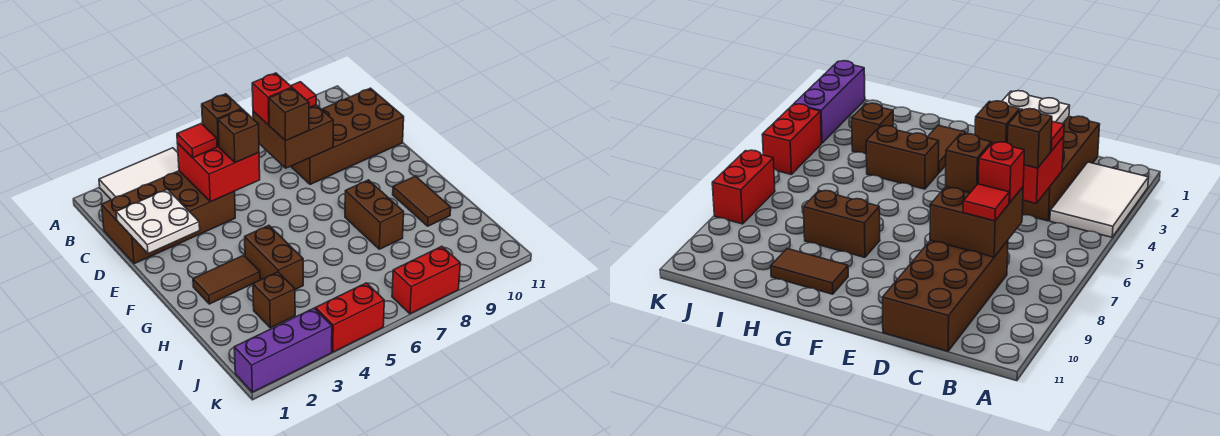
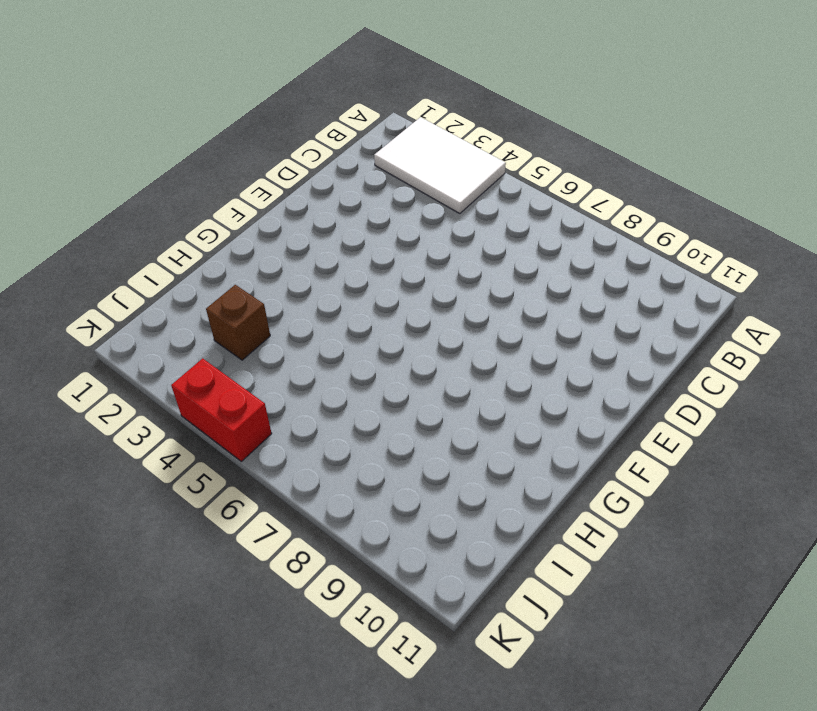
none -> brown brick C1:D4 level 1
none -> brown brick C8:D11 level 1
none -> brown tile G2:G3 level 1

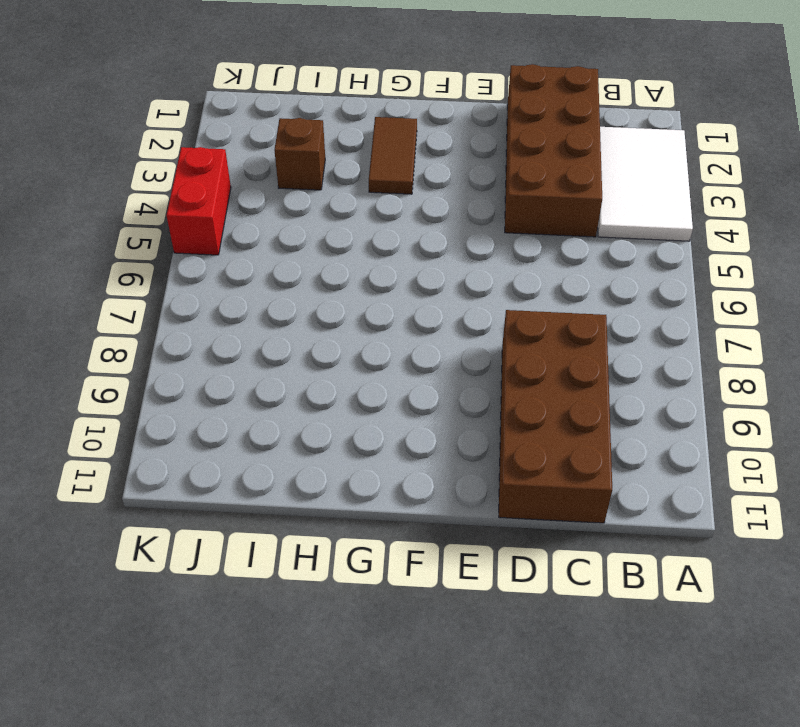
none -> brown brick G4:H4 level 1
none -> brown brick G8:H8 level 1
none -> brown tile G10:H10 level 1

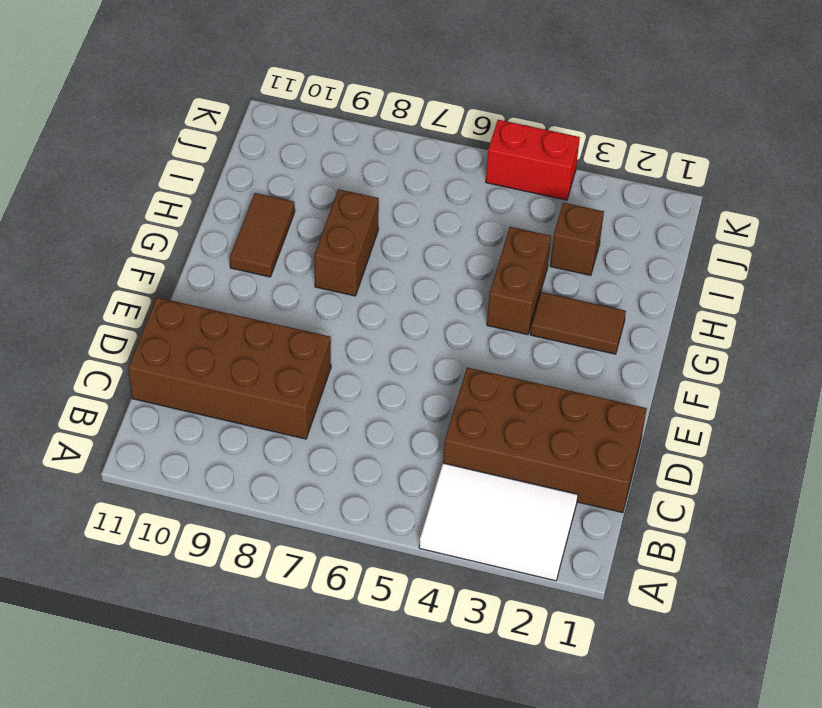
none -> purple brick K1:K3 level 1
none -> red brick K7:K8 level 1
none -> red brick C4:D5 level 2

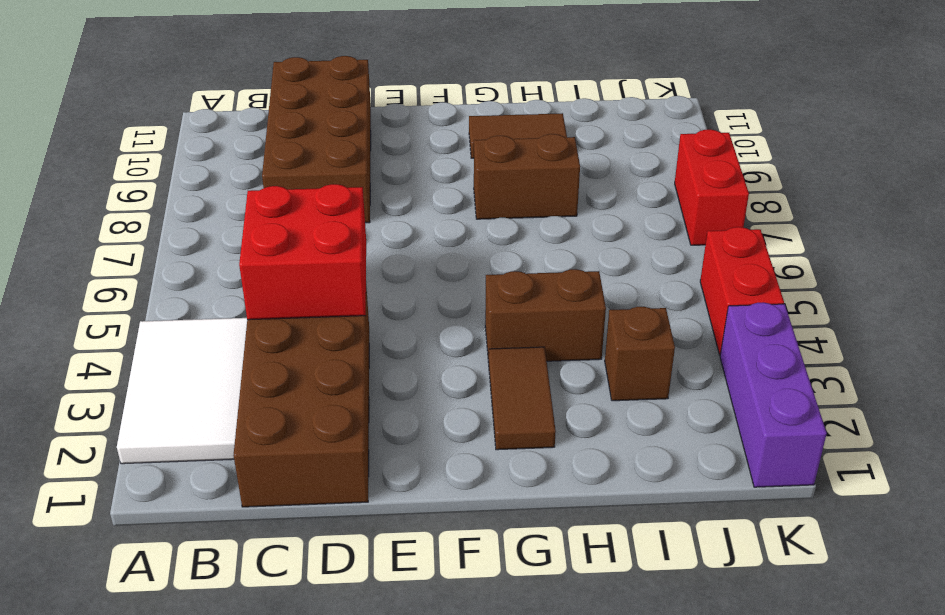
none -> brown brick C7:D8 level 2
none -> white plate D1:E2 level 2
none -> red tile C4 level 3

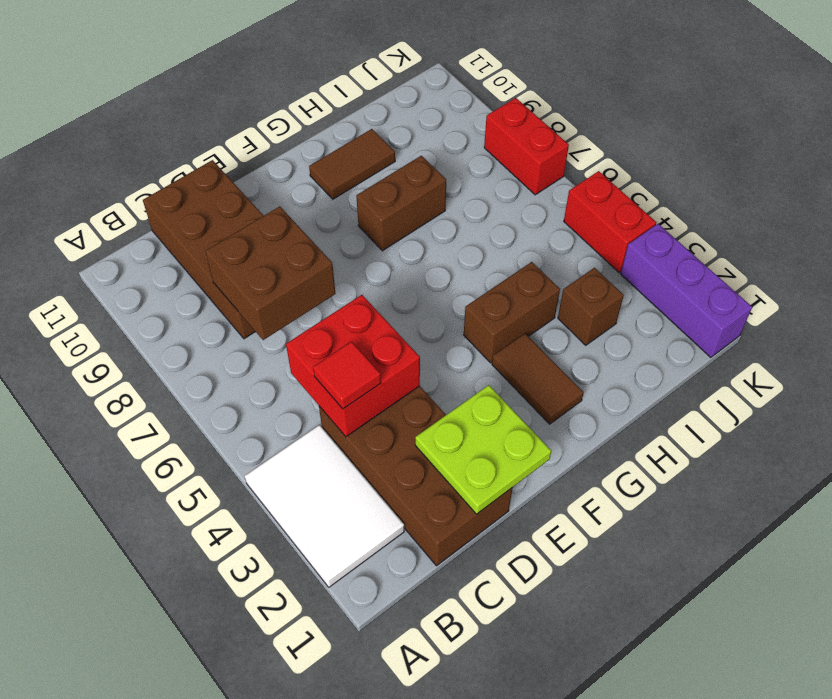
lime plate D1:E2 level 2 -> white plate D1:E2 level 2
none -> brown brick C5 level 3
none -> red brick C7 level 3
none -> red tile C8 level 3

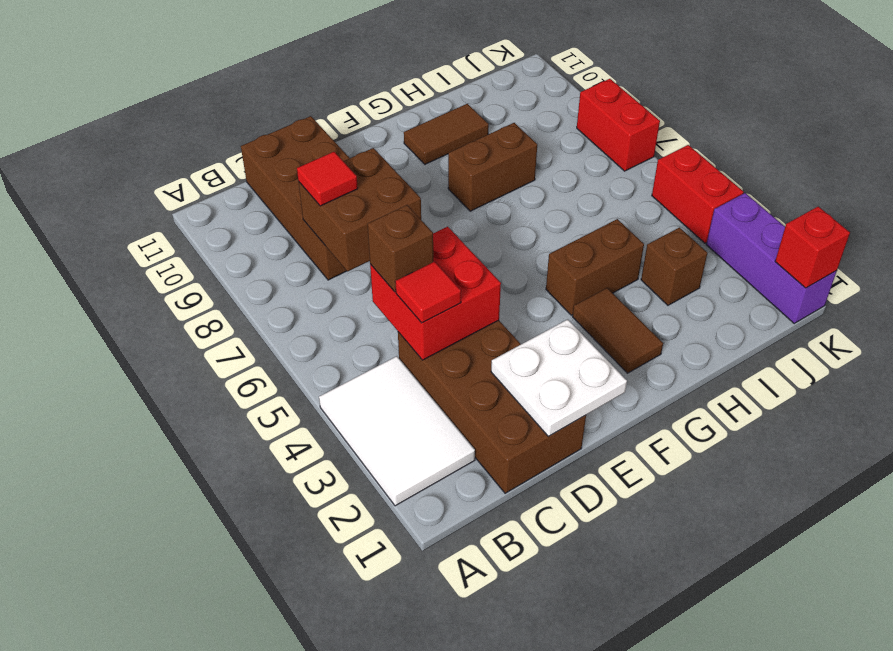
red brick K1 level 2 -> red brick C7 level 3
none -> brown brick D5 level 3
none -> brown brick D7 level 3

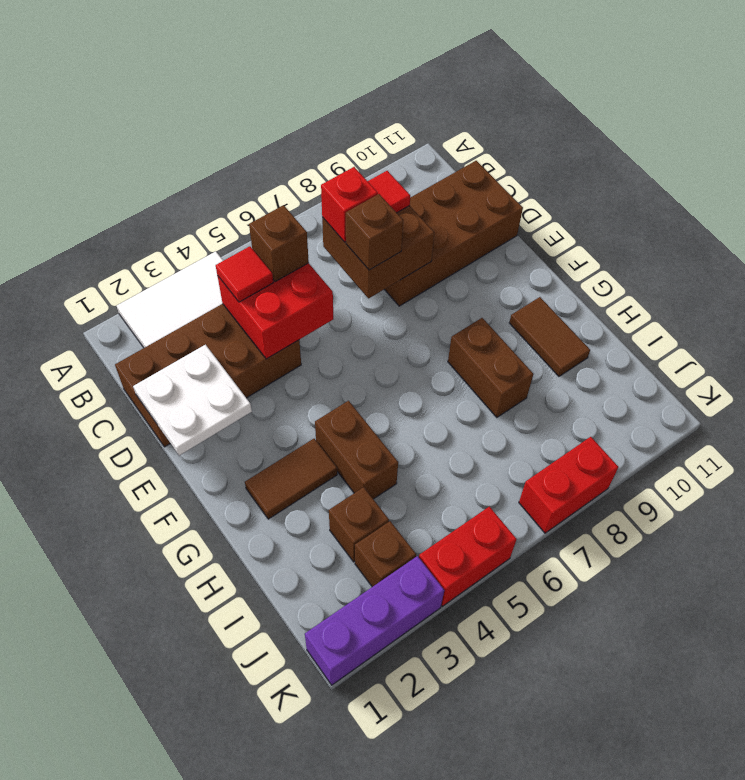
brown brick J3 level 1 -> brown brick D5 level 3

